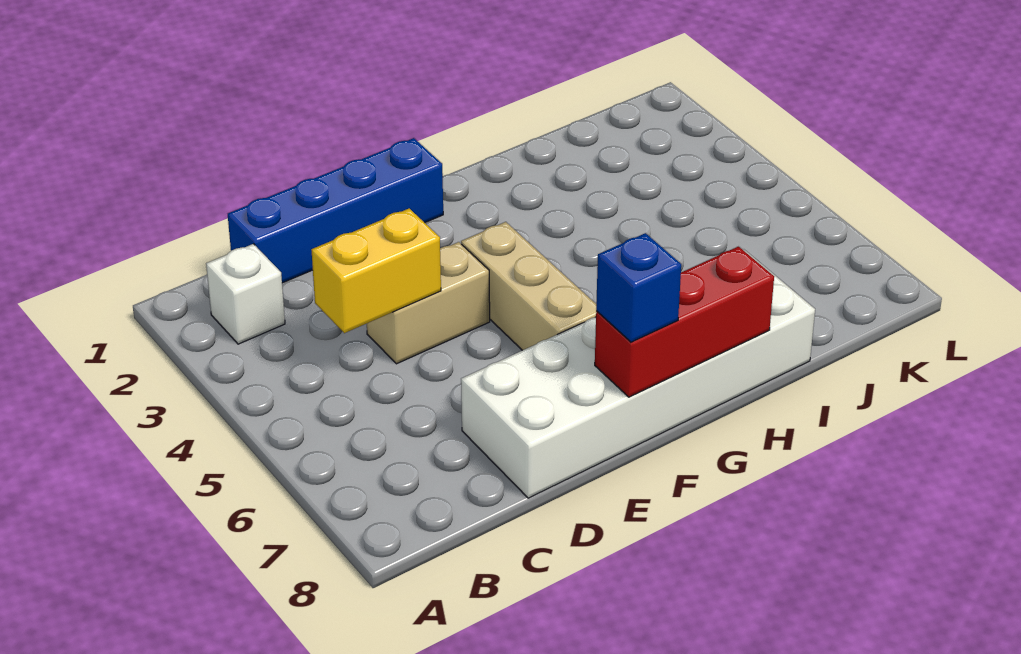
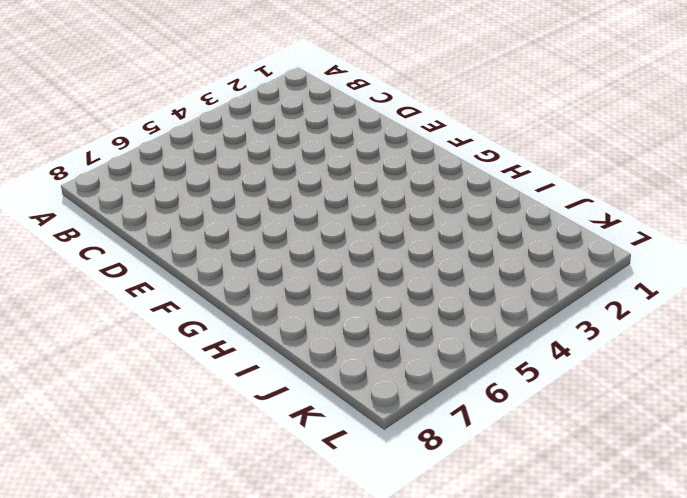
none -> white brick B2 level 1
none -> blue brick C1:F1 level 1

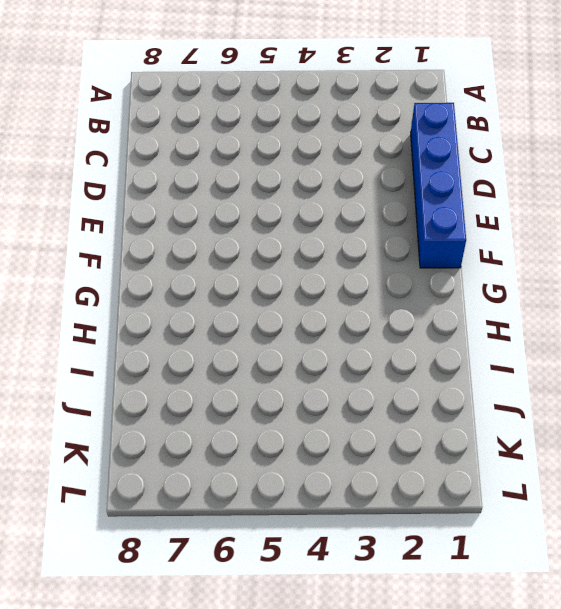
none -> white brick B2 level 1
none -> tan brick D4:E4 level 1

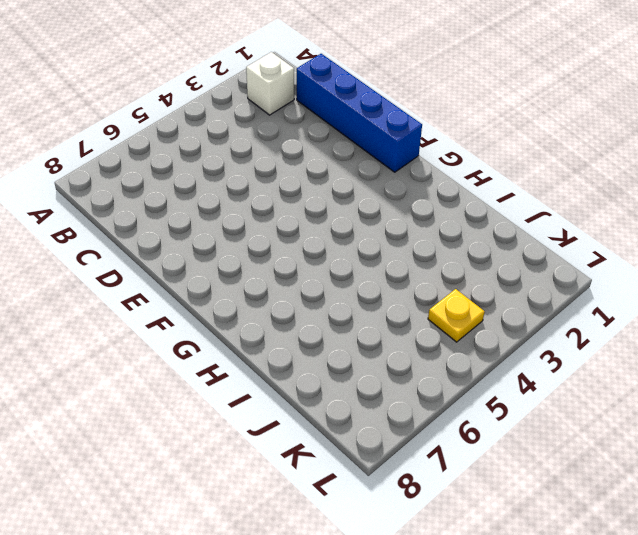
yellow plate K4 level 1 -> none
none -> tan brick D4:E4 level 1
none -> white brick D7:I8 level 1

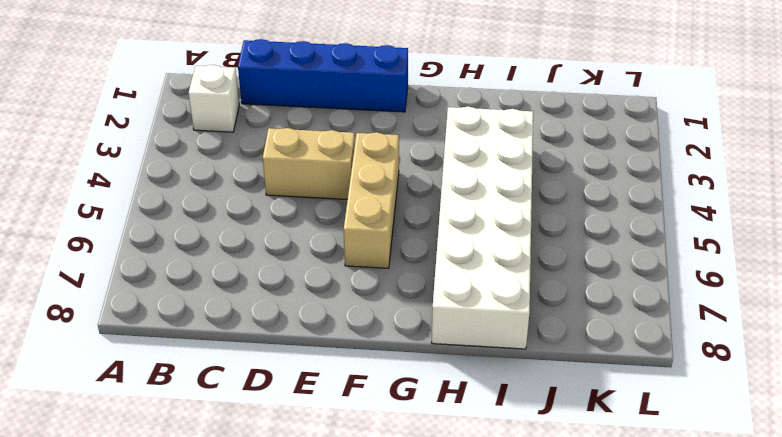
white brick H3:I8 level 1 -> white brick D7:I8 level 1
none -> yellow brick C4:D4 level 2
none -> red brick F8:H8 level 2

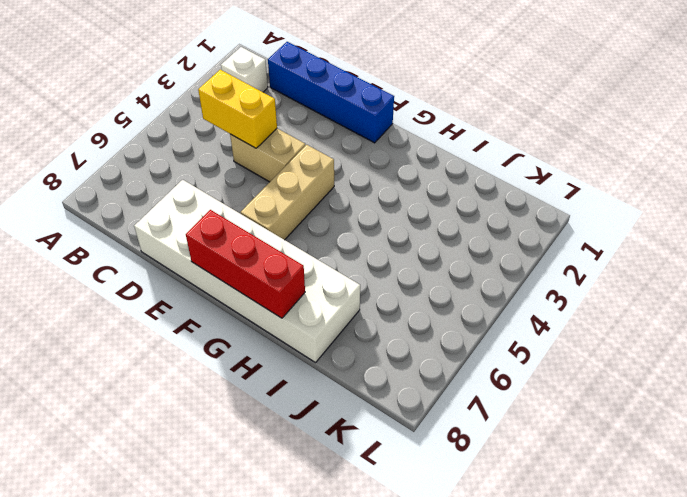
none -> blue brick F8 level 3

